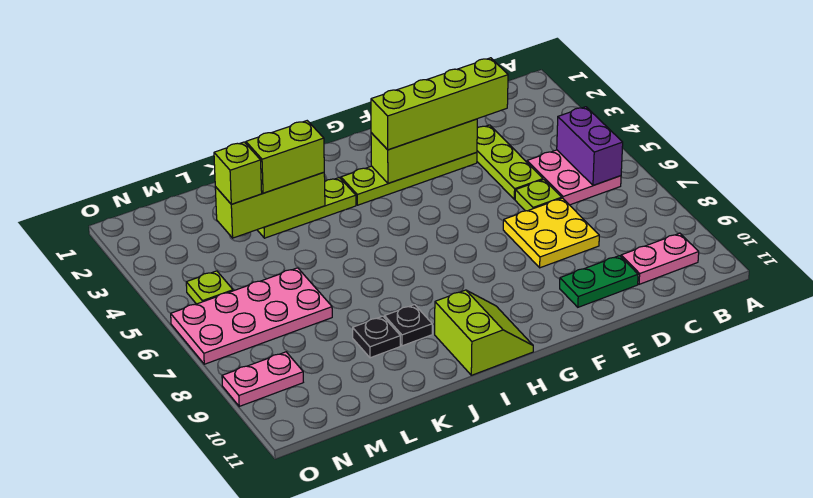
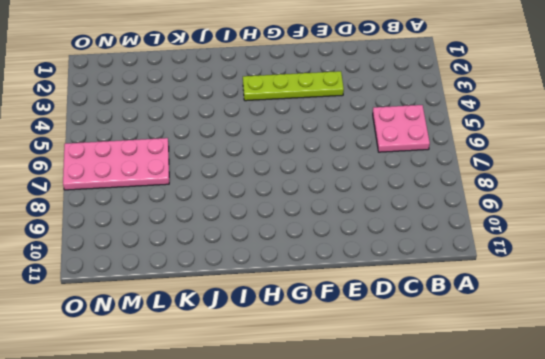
none -> pink plate B10:C10 level 1
none -> lime plate D3:D5 level 1
none -> lime plate D6 level 1

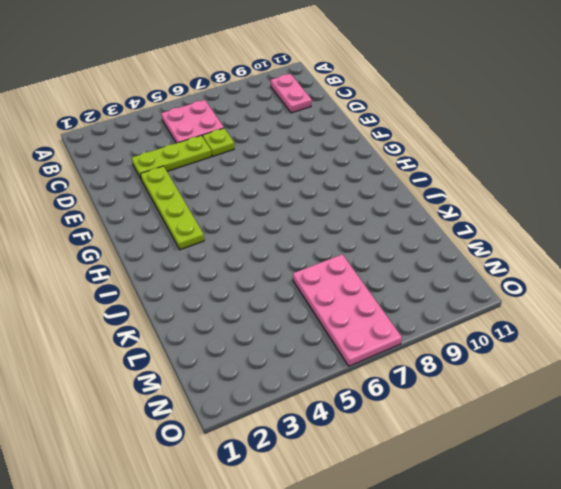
none -> yellow plate D7:E8 level 1
none -> green plate D10:E10 level 1
none -> lime slope H10:I11 level 1 top I

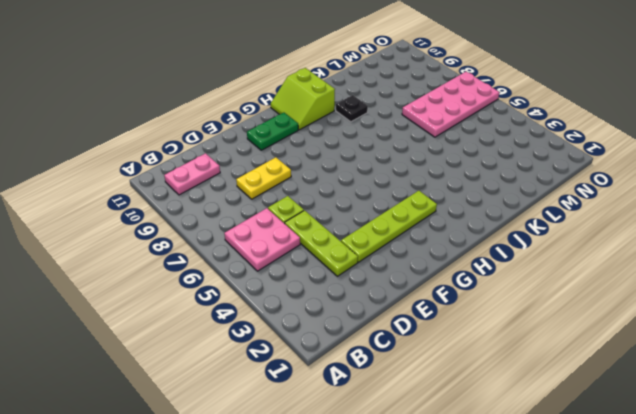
yellow plate D8:E8 level 1 -> yellow plate D7:E8 level 1
green plate F10:G10 level 1 -> green plate D10:E10 level 1
none -> lime plate I3:K3 level 1
none -> black plate K9 level 1
none -> lime plate N5 level 1

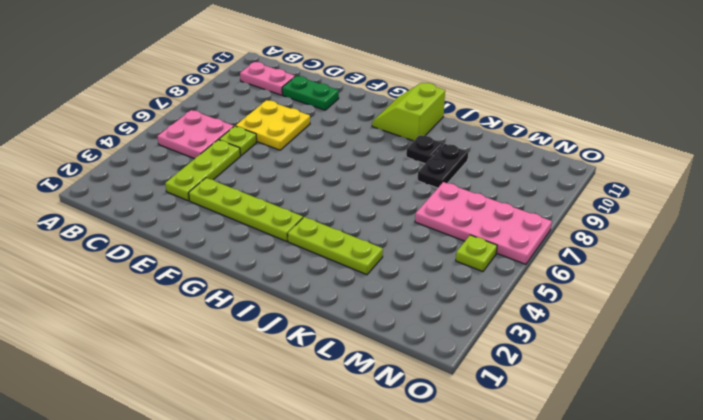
black plate K8:K9 level 1 -> black plate K9 level 1
none -> pink plate N9:O9 level 1
none -> purple brick B5:B6 level 2
none -> lime brick E3:G3 level 2

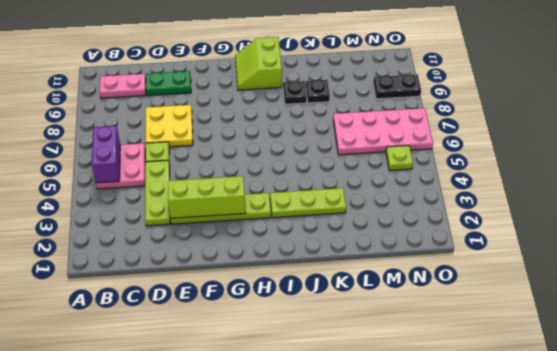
black plate N9:O9 level 1 -> pink plate N9:O9 level 1
none -> lime brick J3:L3 level 2
none -> lime brick D3:G3 level 3
none -> lime brick J3:K3 level 3

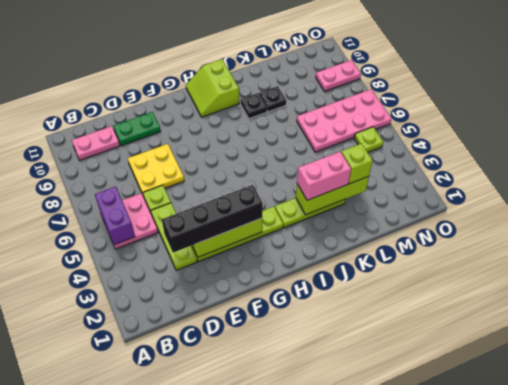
black brick D3:G3 level 3 -> lime brick D3:G3 level 3
pink brick J3:K3 level 3 -> lime brick J3:K3 level 3

